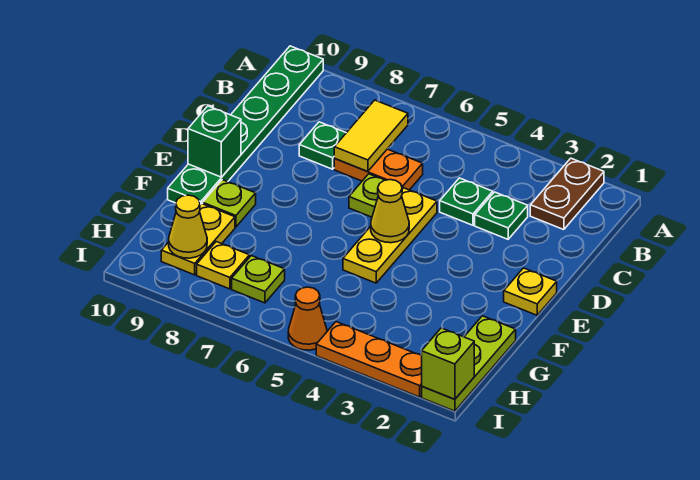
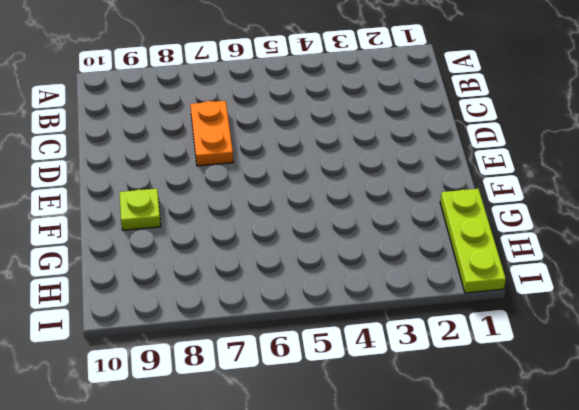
orange plate C7:D7 level 1 -> orange plate C6:C7 level 1
none -> brown plate A2:B2 level 1
none -> green plate A10:F10 level 1
none -> green plate C3 level 1

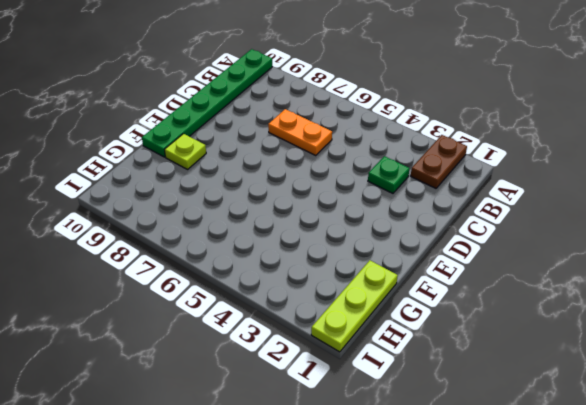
none -> green plate C4 level 1
none -> green plate C8 level 1
none -> yellow plate D5:F5 level 1

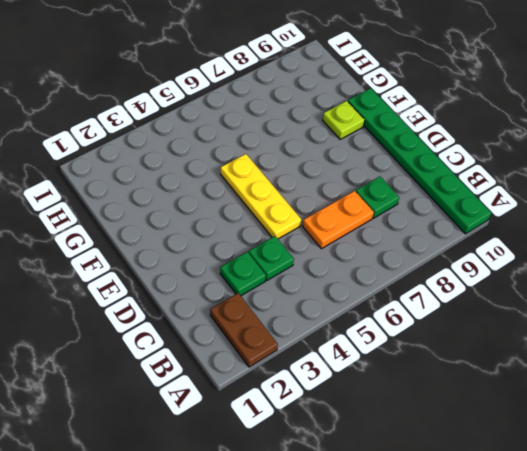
none -> lime plate D6 level 1
none -> yellow plate E1 level 1
none -> lime plate G1:I1 level 1

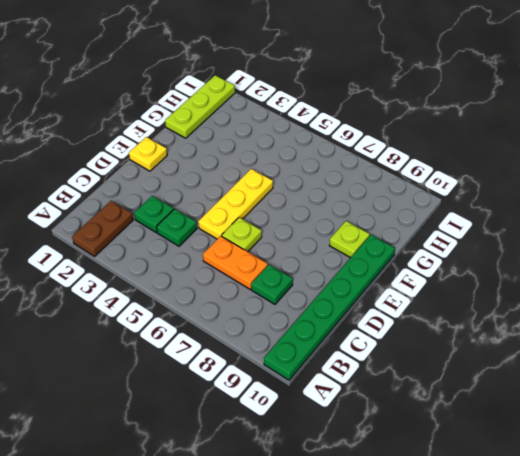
none -> yellow plate G9:H9 level 1
none -> lime plate H7 level 1
none -> yellow plate H8 level 1

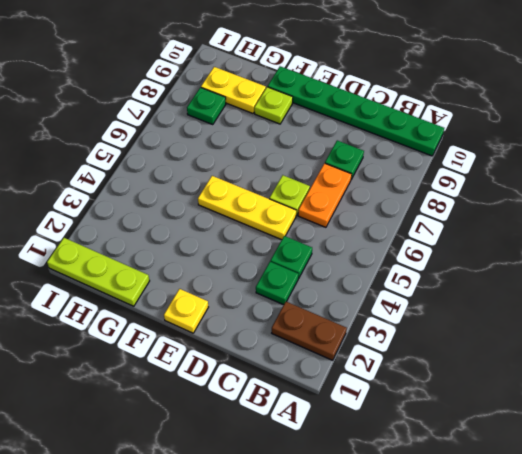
green plate H8 level 1 -> yellow plate H8 level 1
none -> lime plate H7 level 1
none -> orange plate I2:I4 level 1
none -> orange cone I5 level 1

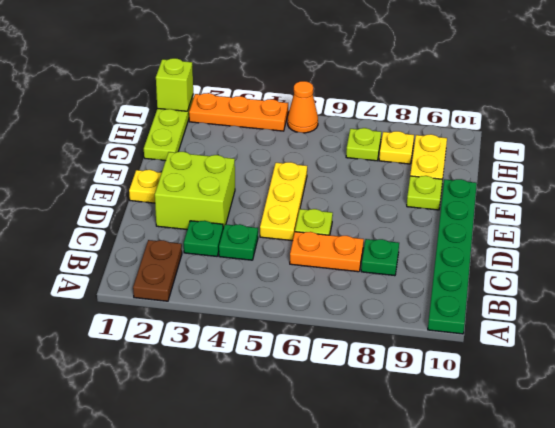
lime brick D2:E3 level 1 -> none
none -> yellow tile B7:C7 level 2
none -> yellow cone E5 level 2
none -> green brick E10 level 2

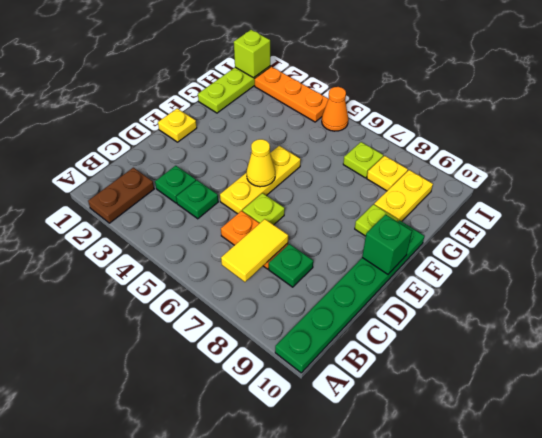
none -> yellow cone H9 level 2

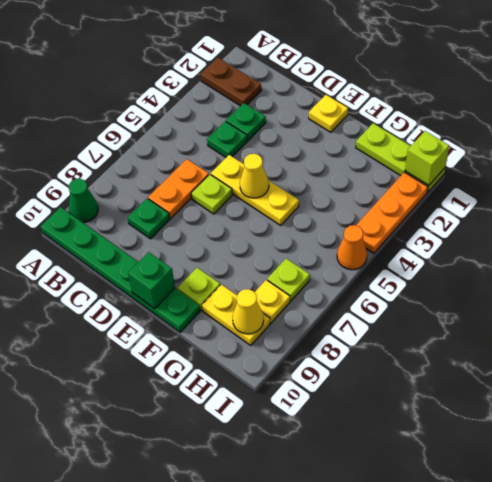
green cone A9 level 1 -> none
none -> yellow tile B7:C7 level 2

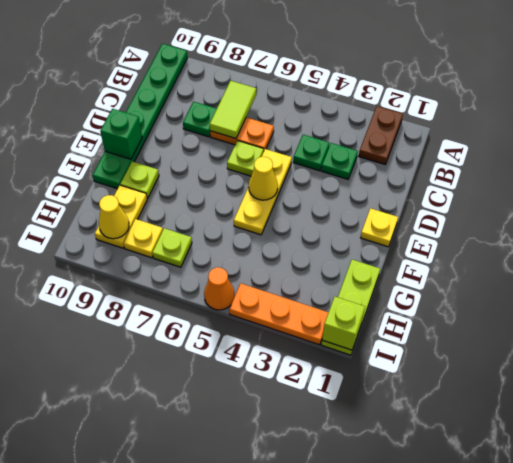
lime tile B7:C7 level 2 -> yellow tile B7:C7 level 2

